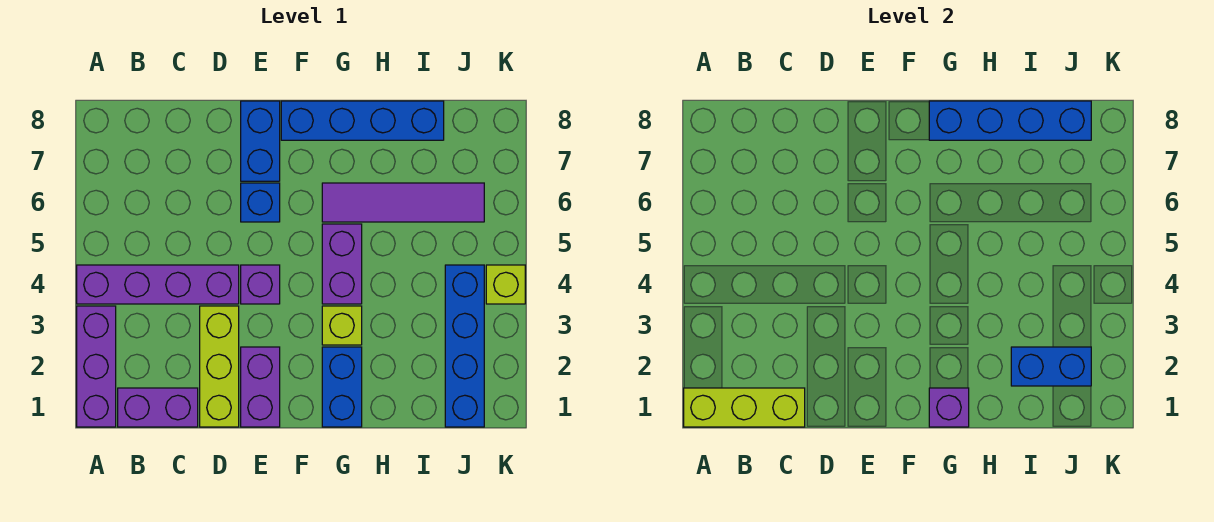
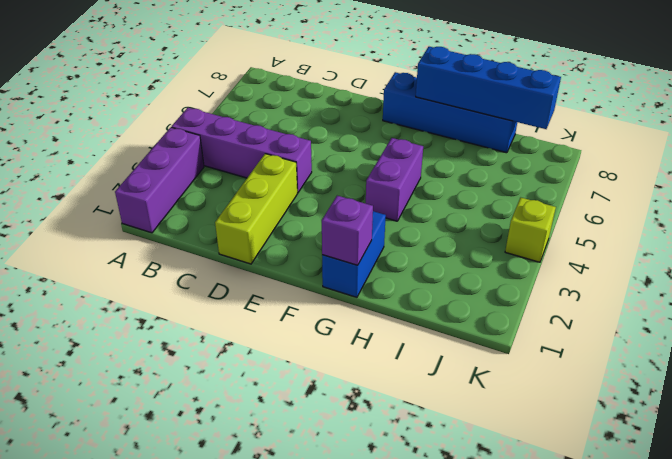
none -> purple brick B1:C1 level 1
none -> purple brick E1:E2 level 1
none -> purple brick E4 level 1

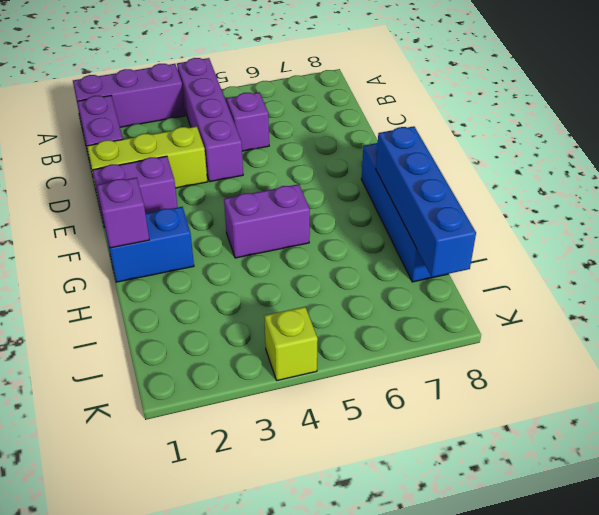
purple brick C5 level 1 -> purple brick E4 level 1
none -> blue brick E6 level 1
none -> blue brick E7:E8 level 1
none -> lime brick G3 level 1

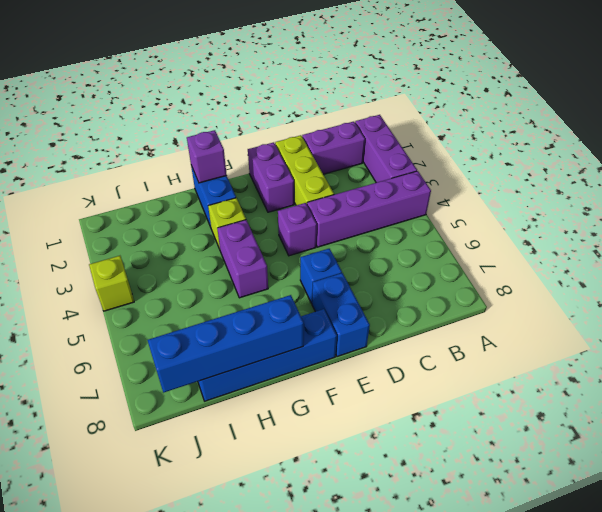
none -> purple tile G6:J6 level 1
none -> blue brick J1:J4 level 1
none -> lime brick A1:C1 level 2

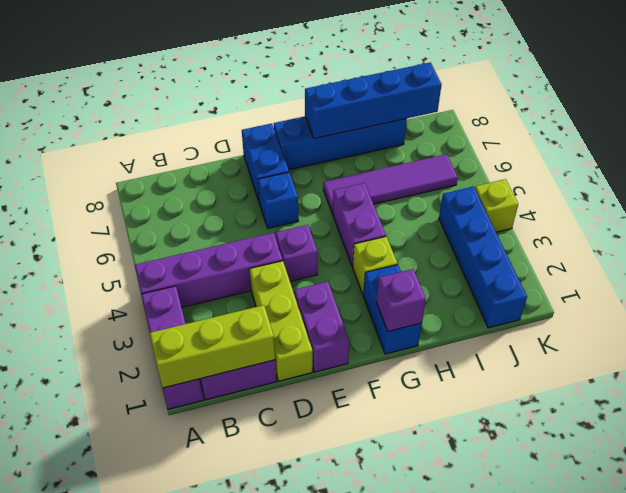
none -> blue brick I2:J2 level 2

